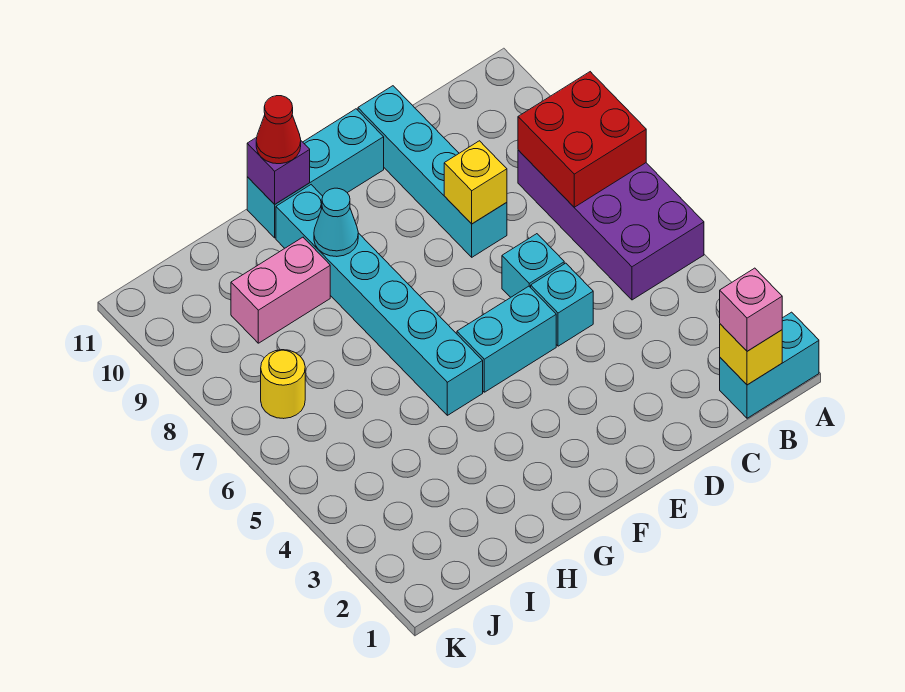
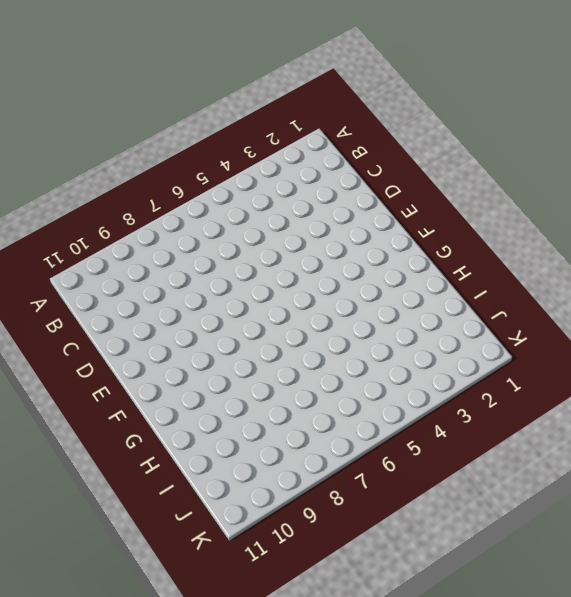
none -> cyan brick A1:B1 level 1
none -> purple brick A5:B8 level 1
none -> cyan brick D5 level 1

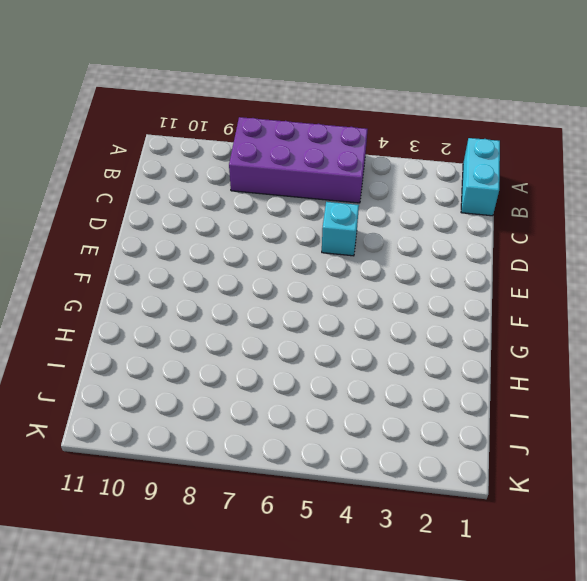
none -> cyan brick D6 level 1
none -> cyan brick D8:D11 level 1
none -> cyan brick E5:F5 level 1

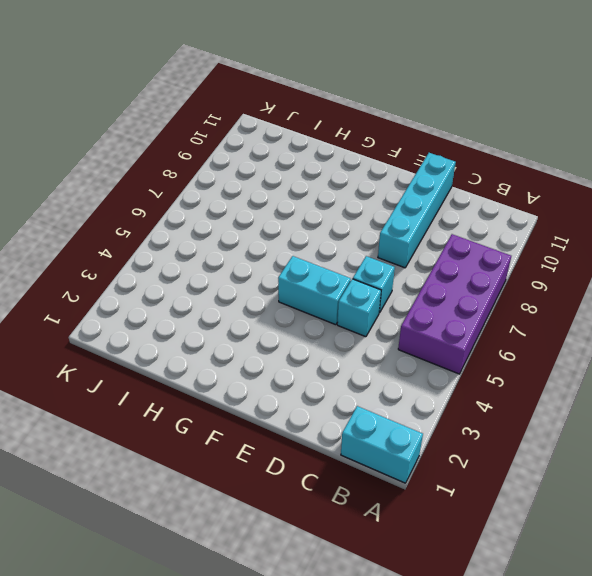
none -> cyan brick E11:G11 level 1
none -> cyan brick G5:G10 level 1
none -> pink brick H9:I9 level 1

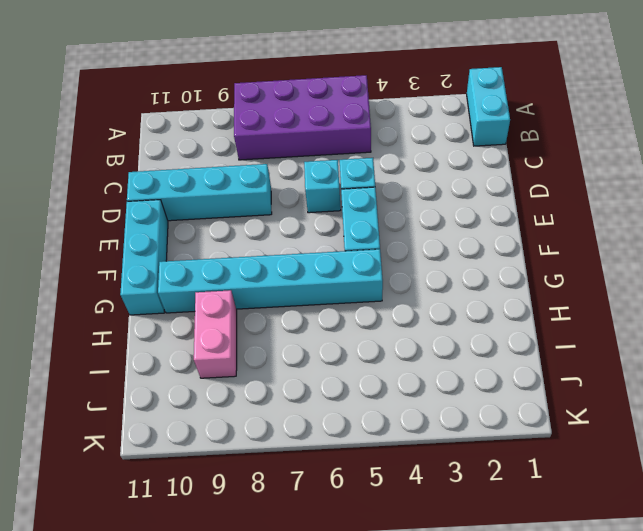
none -> yellow round brick J7 level 1
none -> red brick A7:B8 level 2
none -> yellow brick B1 level 2

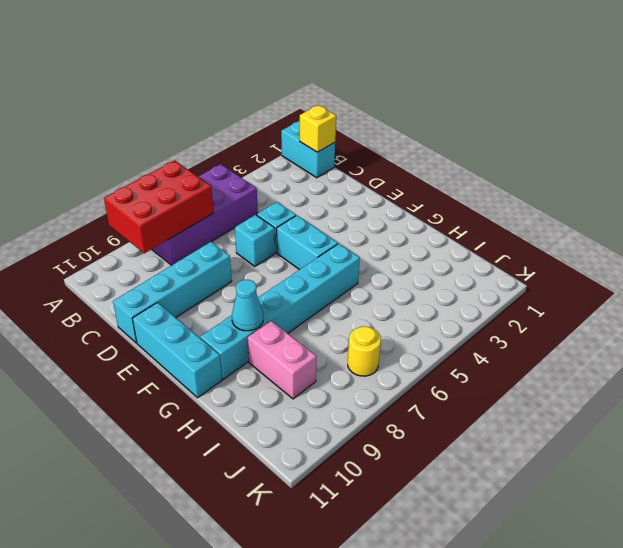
red brick A7:B9 level 2 -> red brick A7:B8 level 2
none -> yellow brick D8 level 2
none -> purple brick G11 level 2
none -> pink brick B1 level 3

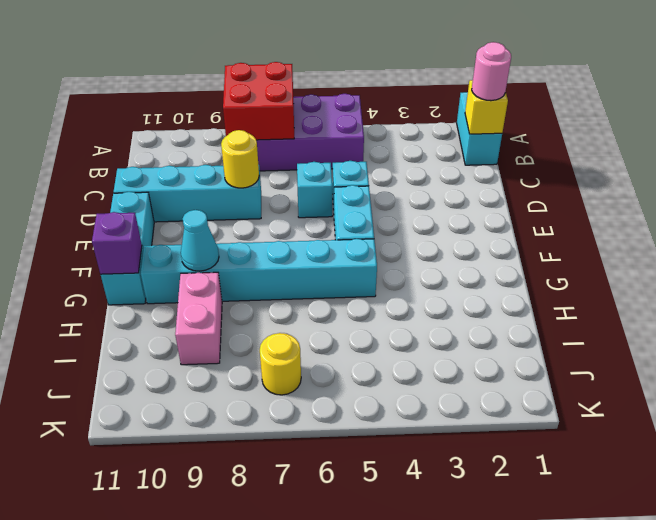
pink round brick B1 level 3 -> pink brick B1 level 3
yellow round brick D8 level 2 -> yellow brick D8 level 2
none -> red cone G11 level 3

